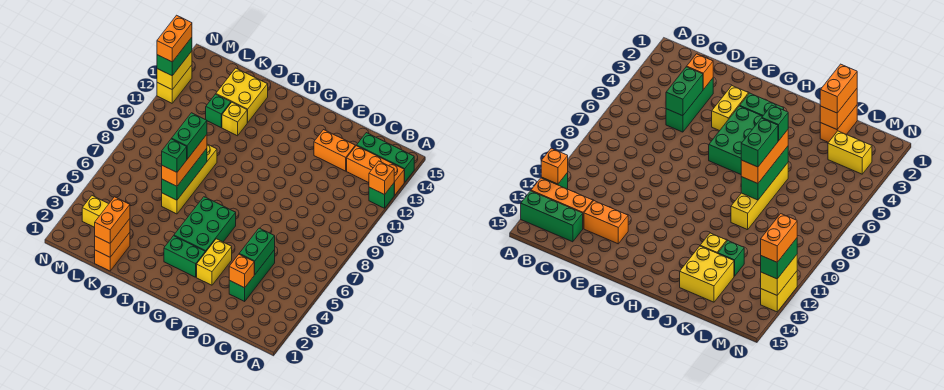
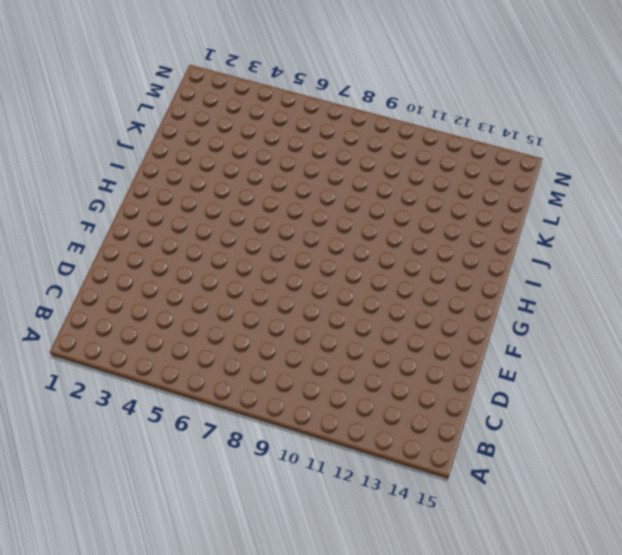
none -> green brick A12 level 1
none -> orange brick A13:C13 level 1
none -> green brick A14:C14 level 1

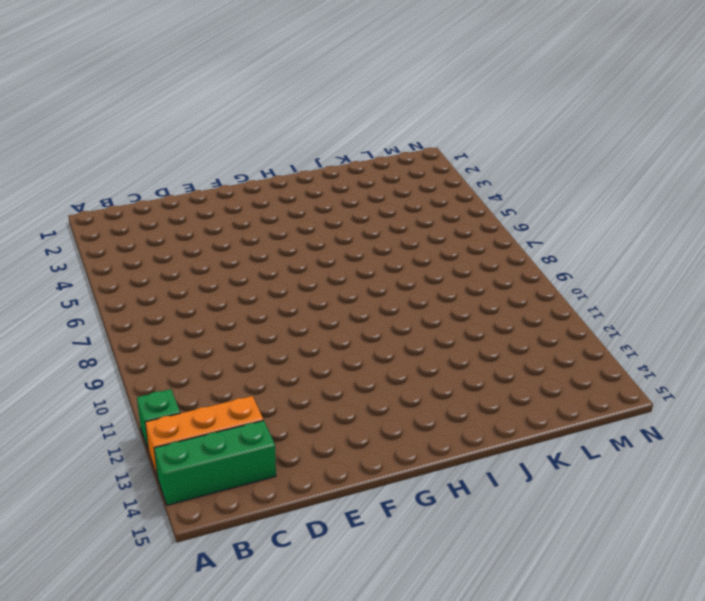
none -> green brick D3:D5 level 1
none -> orange brick D13:E13 level 1
none -> yellow brick F3:F4 level 1

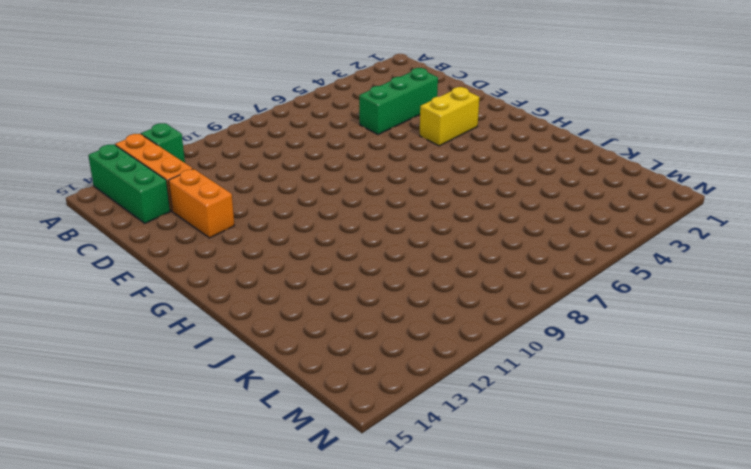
none -> green brick G3:H3 level 1
none -> green brick G4:H6 level 1
none -> yellow brick J6:J9 level 1

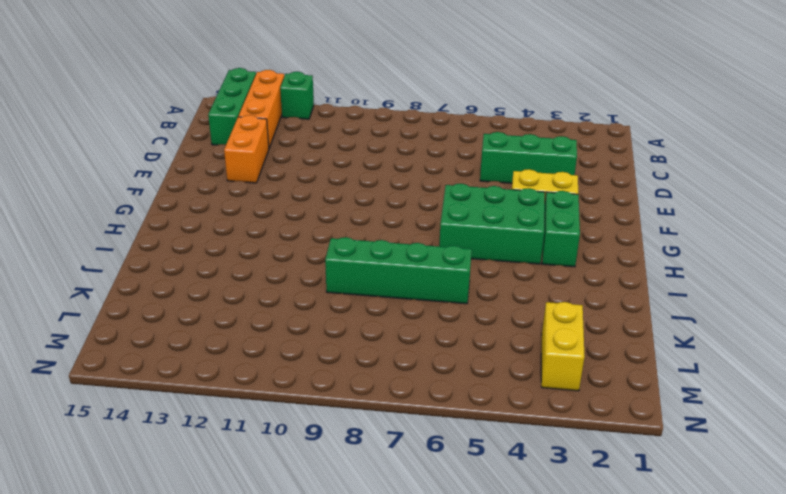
green brick J6:J9 level 1 -> yellow brick J6:J9 level 1
none -> yellow brick J12 level 1
none -> yellow brick J13:K14 level 1
none -> orange brick K1:K2 level 1

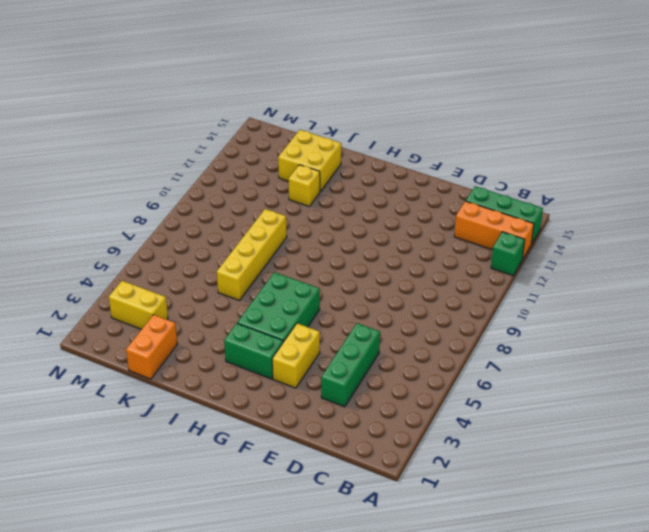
none -> orange brick D13:E13 level 1
none -> green brick K12 level 1
none -> yellow brick N12:N13 level 1

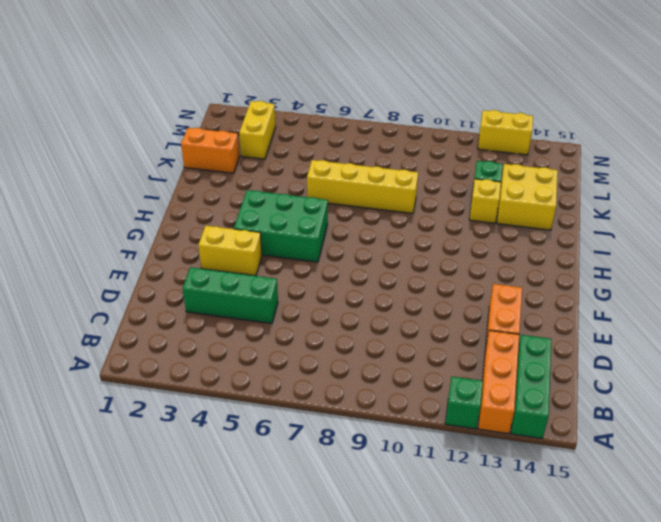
none -> green brick G3:H3 level 1
none -> orange brick A12 level 2
none -> orange brick D3 level 2

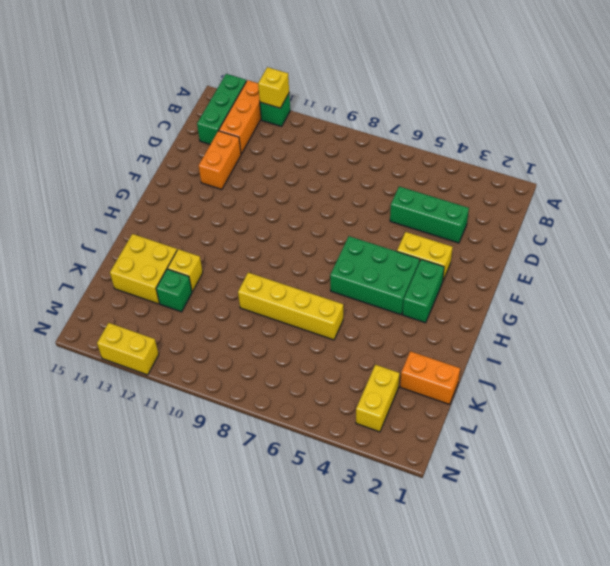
yellow brick A12 level 2 -> orange brick A12 level 2
none -> orange brick D3 level 2
none -> green brick D4:D5 level 2
none -> green brick J6:J8 level 2

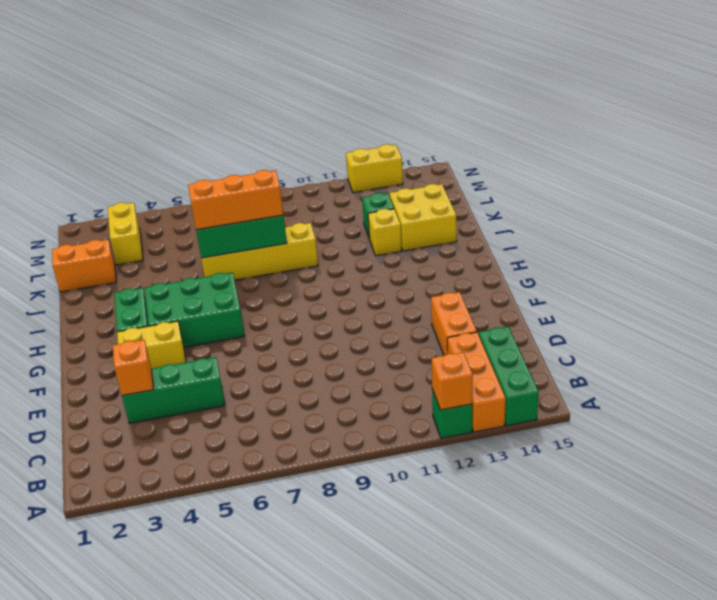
none -> green brick D4:D5 level 2
none -> orange brick K1:K2 level 2
none -> yellow brick N12:N13 level 2

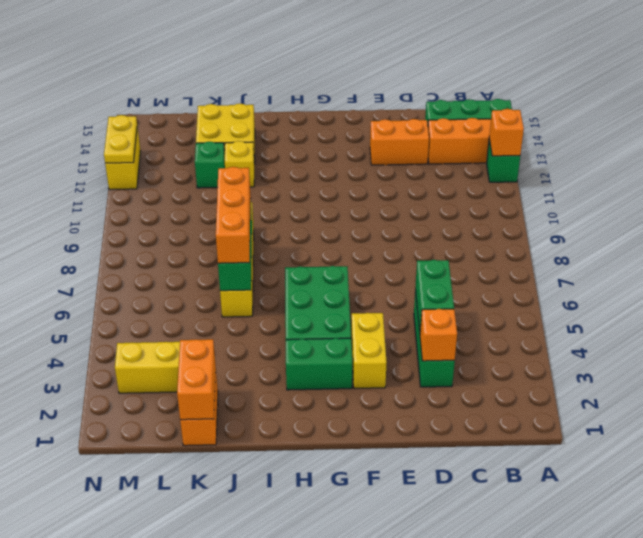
yellow plate N12:N13 level 2 -> yellow brick N12:N13 level 2
none -> orange brick K1:K2 level 3
none -> green brick N12:N13 level 3
none -> green brick J6 level 4

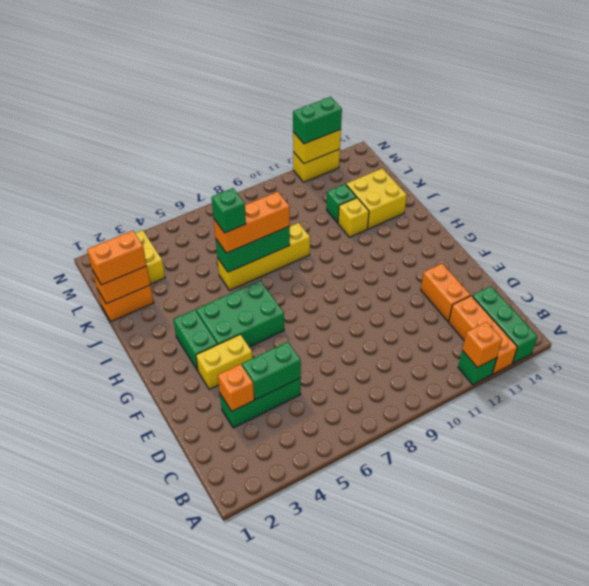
none -> green brick J7:J8 level 4
none -> orange brick N12:N13 level 4

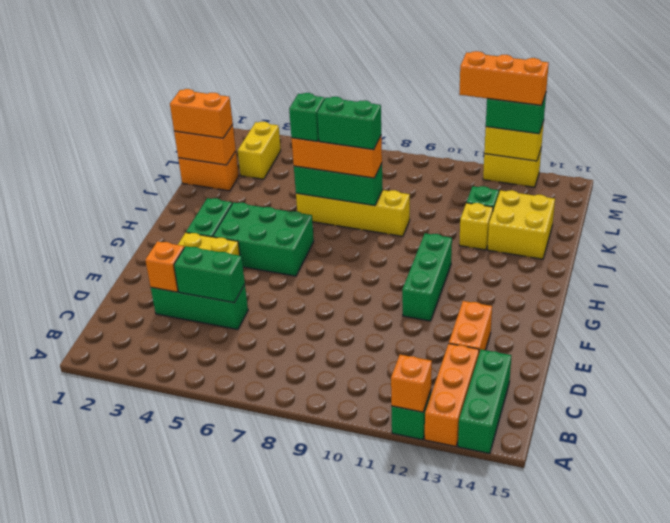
green brick F11:H11 level 1 -> none
orange brick N11:N13 level 4 -> orange brick N12:N13 level 4

